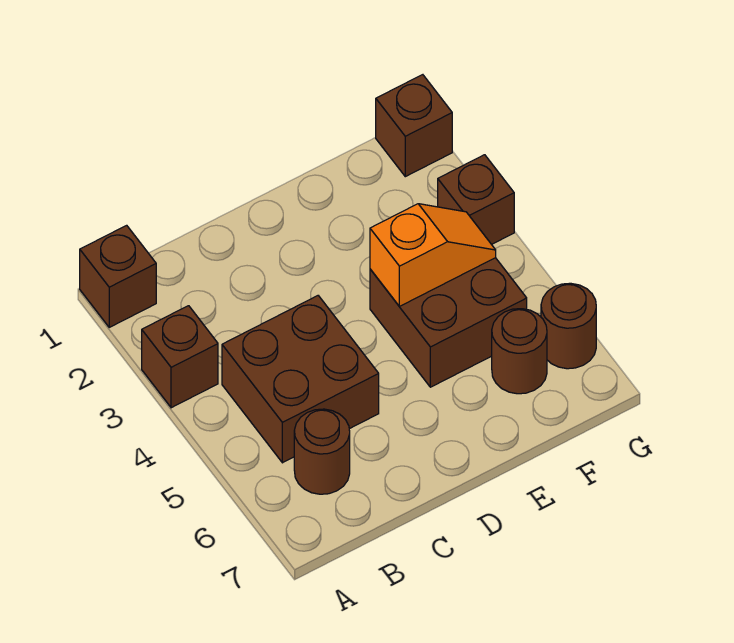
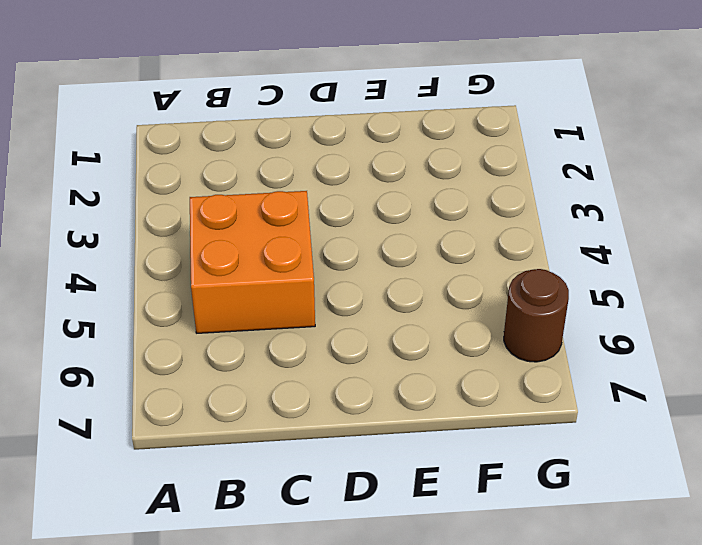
orange brick B4:C5 level 1 -> brown brick B4:C5 level 1
none -> brown brick A1 level 1
none -> brown brick A3 level 1

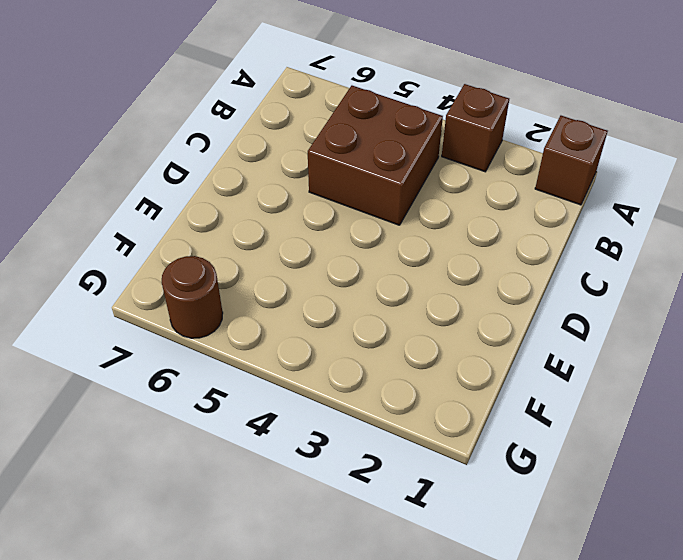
none -> brown round brick B6 level 1
none -> brown brick E4:F5 level 1

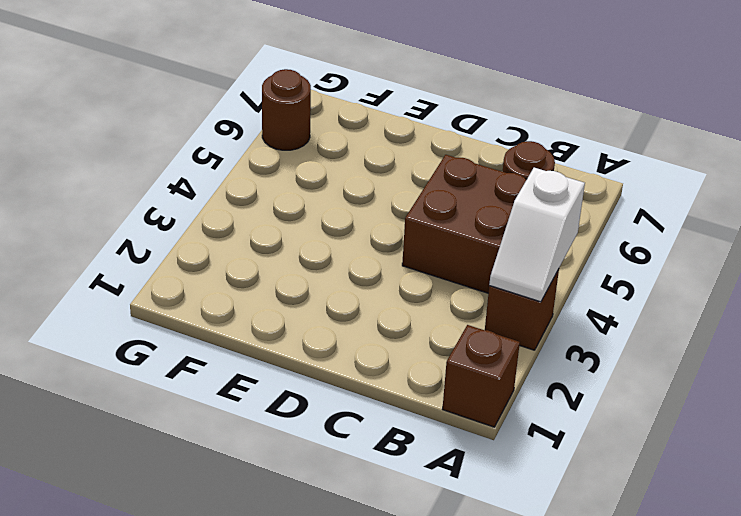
white slope A3:A4 level 2 top 4 -> none
none -> brown brick E4:F5 level 1
none -> brown round brick F6 level 1

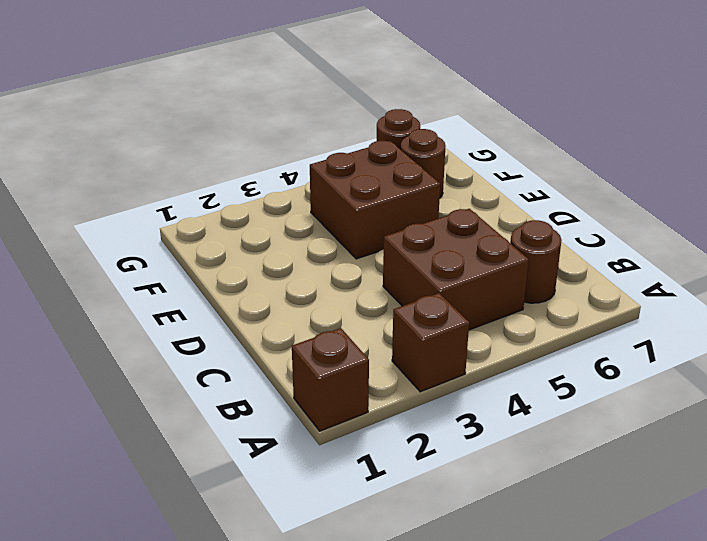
none -> brown brick G1 level 1
none -> brown brick G3 level 1

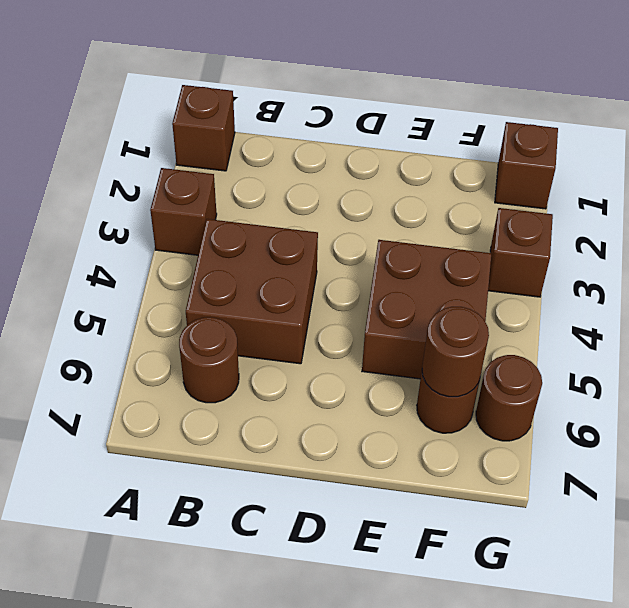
brown round brick F6 level 2 -> none
none -> orange slope E4:F4 level 2 top E

